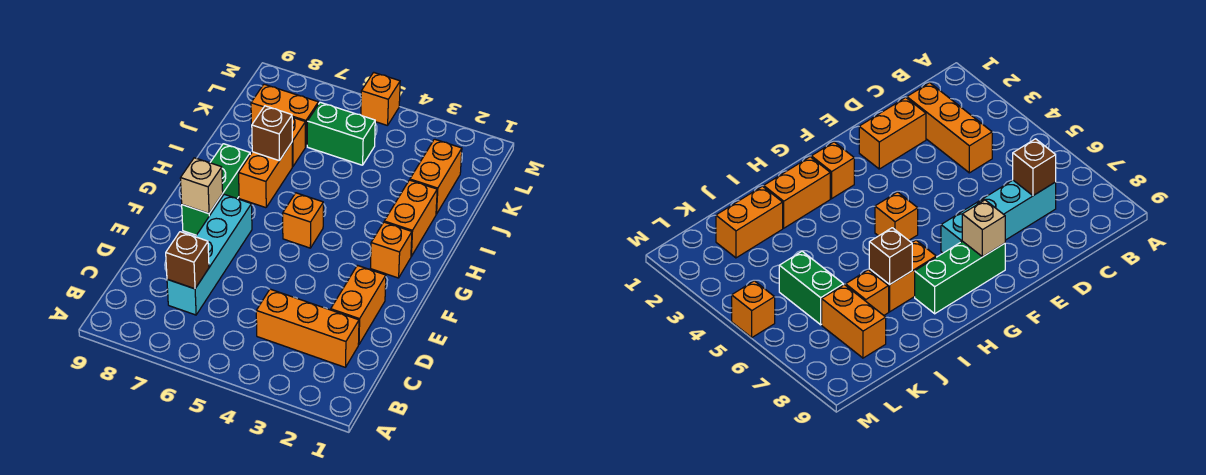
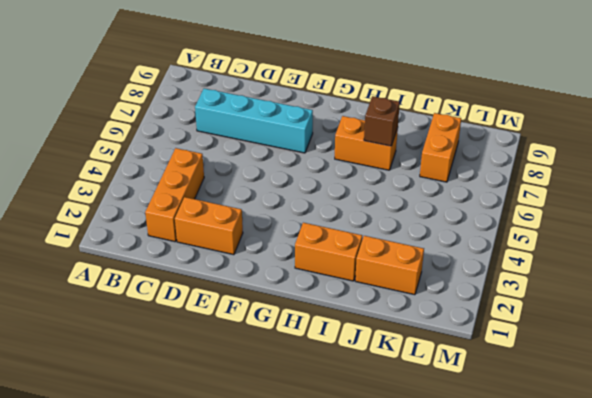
none -> green brick F8:H8 level 1
none -> orange brick G2 level 1
none -> orange brick G5 level 1

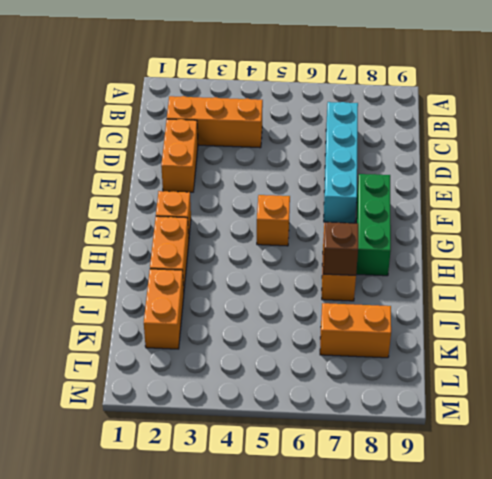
none -> orange brick J7 level 1
none -> green brick K5:K6 level 1
none -> orange brick M5 level 1

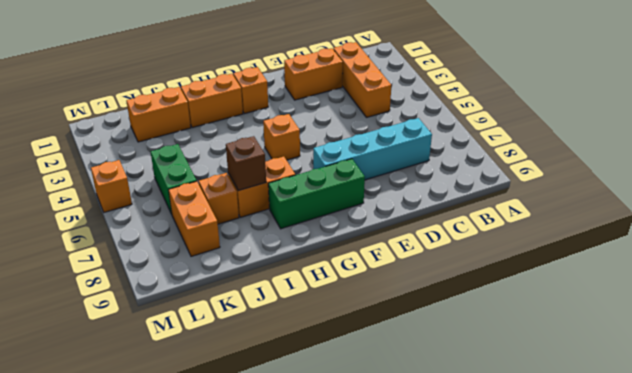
none -> brown brick C7 level 2
none -> tan brick F8 level 2

